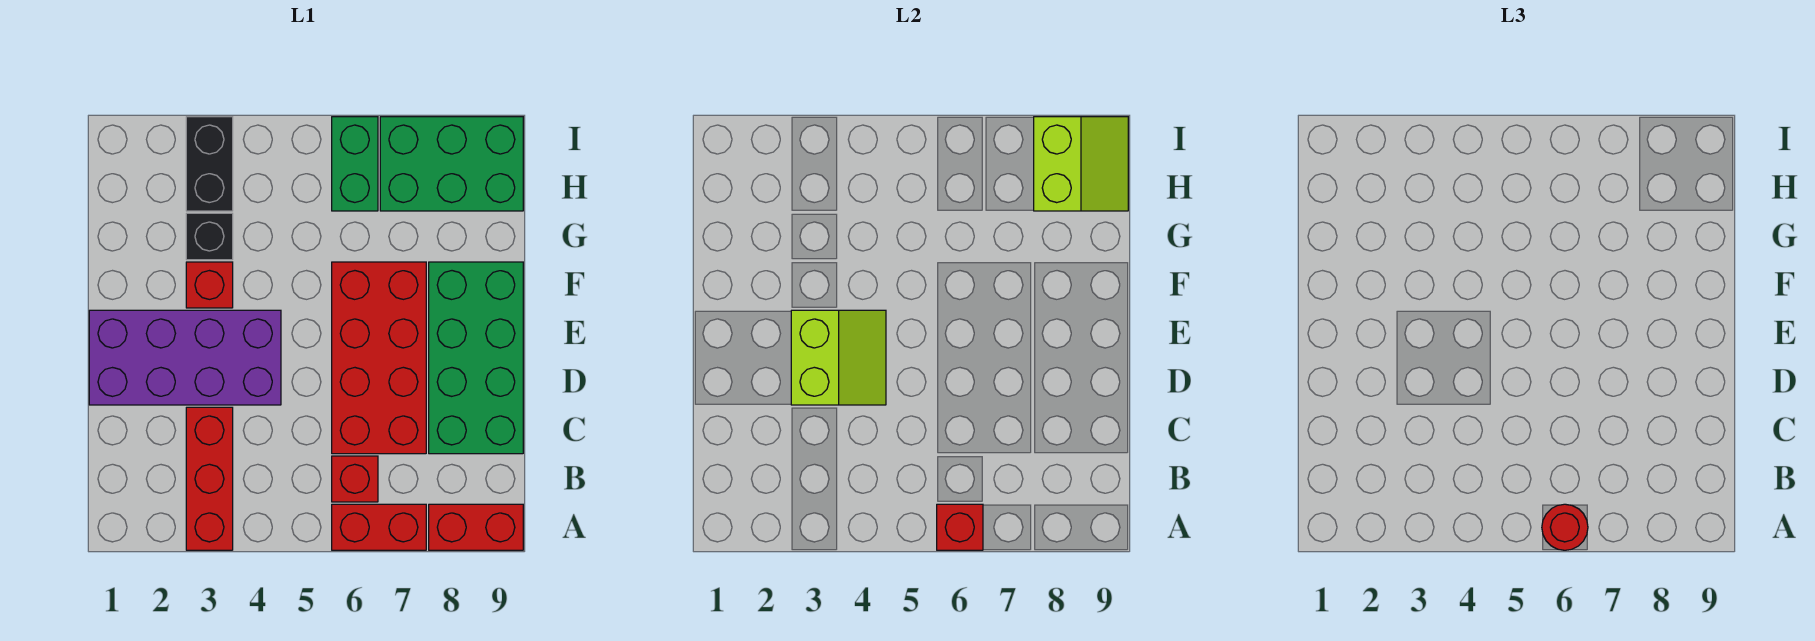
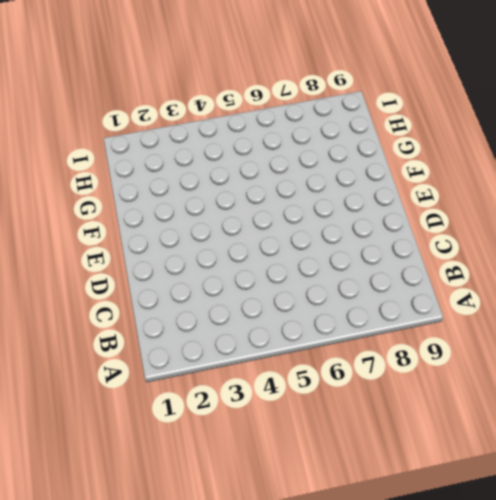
none -> red brick A3:C3 level 1
none -> red brick A6:A7 level 1
none -> red brick A8:A9 level 1

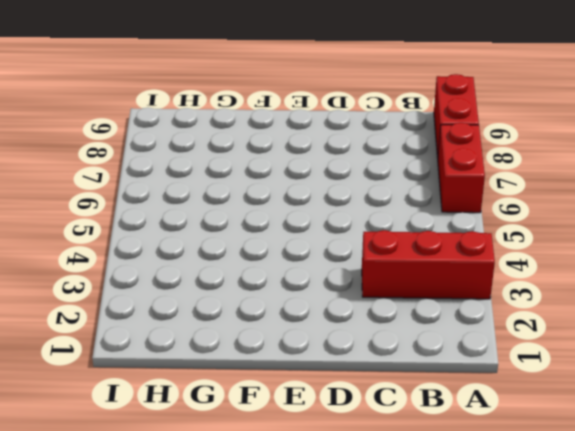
none -> red brick B6 level 1
none -> red brick C6:F7 level 1
none -> green brick C8:F9 level 1

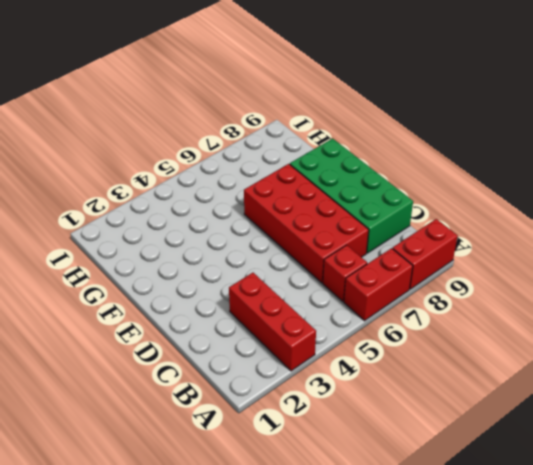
none -> purple brick D1:E4 level 1
none -> red brick F3 level 1
none -> black brick G3 level 1

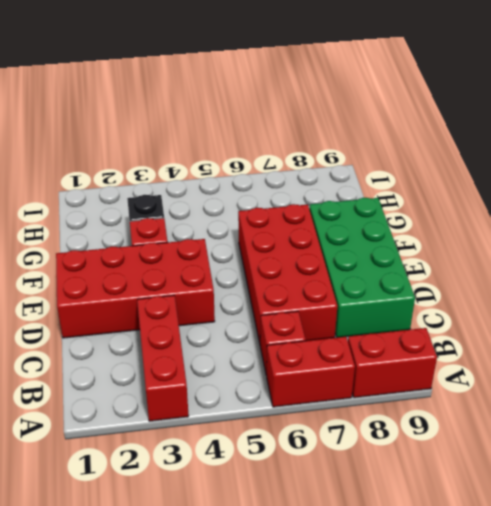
red brick D1:E4 level 1 -> purple brick D1:E4 level 1
none -> black brick H3:I3 level 1
none -> green brick H6:I6 level 1
none -> green brick H7:I9 level 1

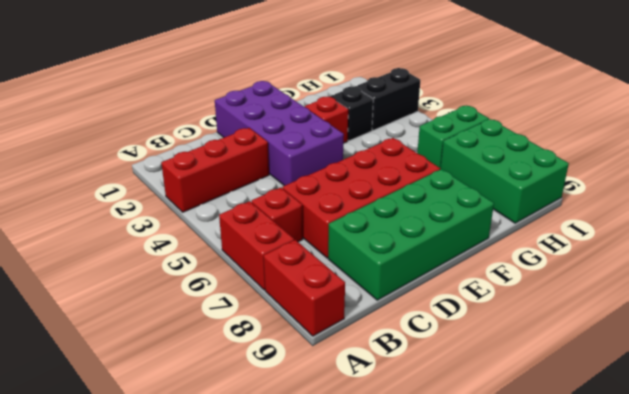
none -> red brick A6 level 2
none -> lime slope D3:E4 level 2 top 3
none -> lime slope H8:I9 level 2 top 8

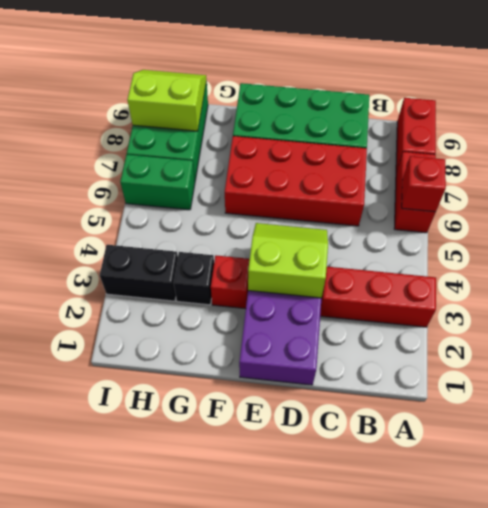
none -> red brick B6 level 1
none -> red round brick A6 level 3

